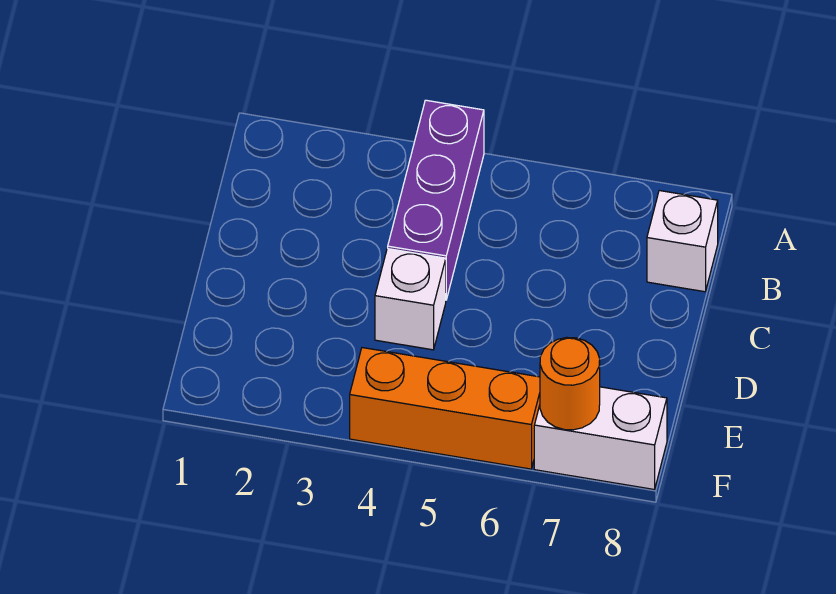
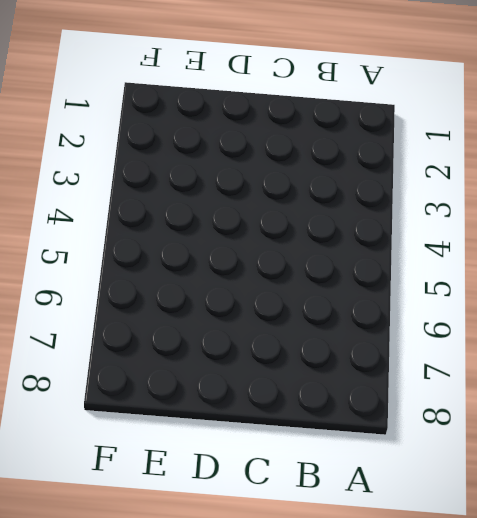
none -> purple brick A4:C4 level 1
none -> white brick B8 level 1

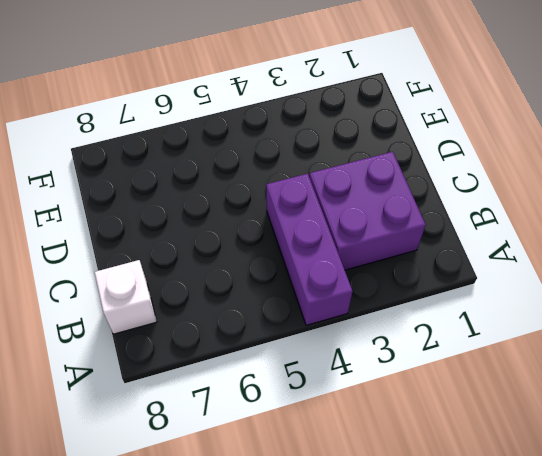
purple brick B2:C3 level 1 -> none
none -> white brick D4 level 1
none -> orange brick F4:F6 level 1

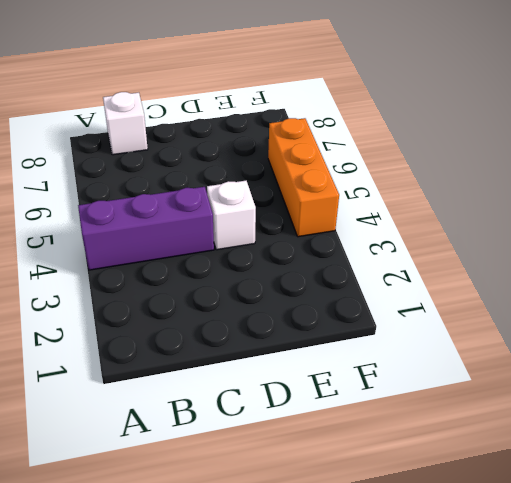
none -> white brick F7:F8 level 1
none -> orange round brick F7 level 2

